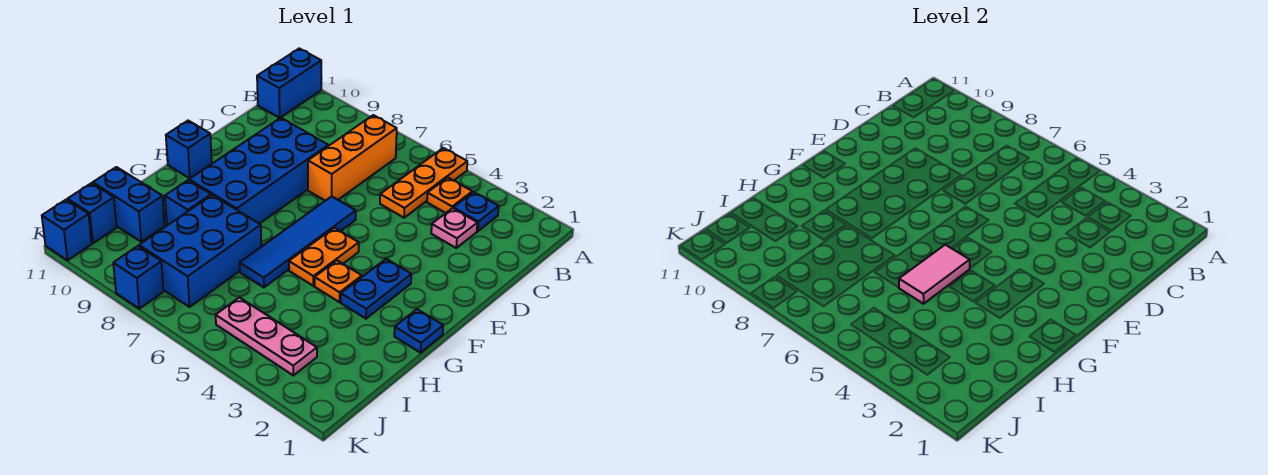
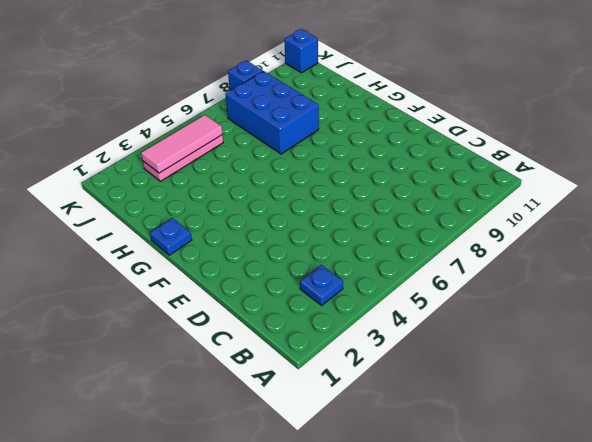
pink tile J3:J5 level 2 -> none
none -> orange plate A5:C5 level 1
none -> blue brick A11:B11 level 1
none -> orange plate B4 level 1

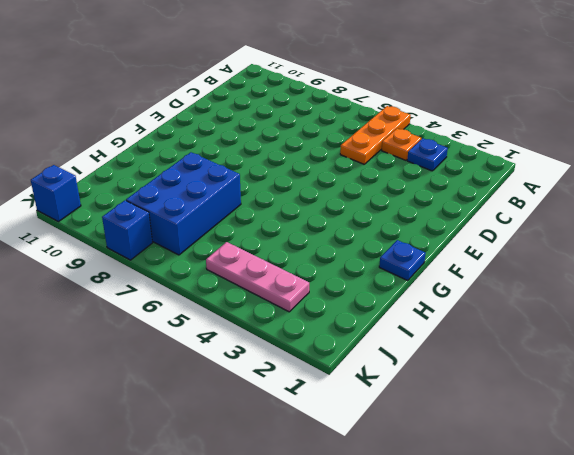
none -> blue brick A11:B11 level 1
none -> orange brick B7:D7 level 1
none -> pink plate C3 level 1

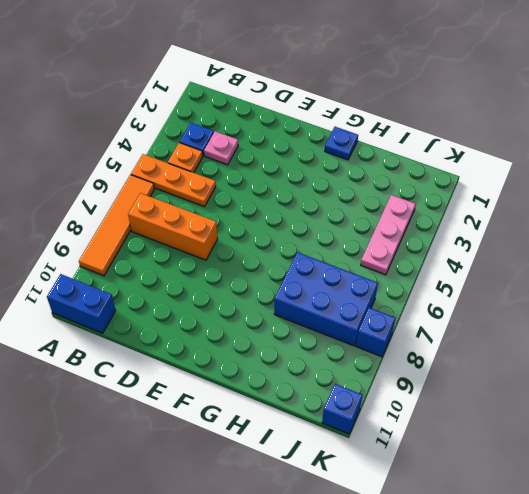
orange tile A6:A9 level 1 -> none
none -> blue brick D8:G9 level 1
none -> blue tile E6:H6 level 1
none -> blue plate F3:G3 level 1

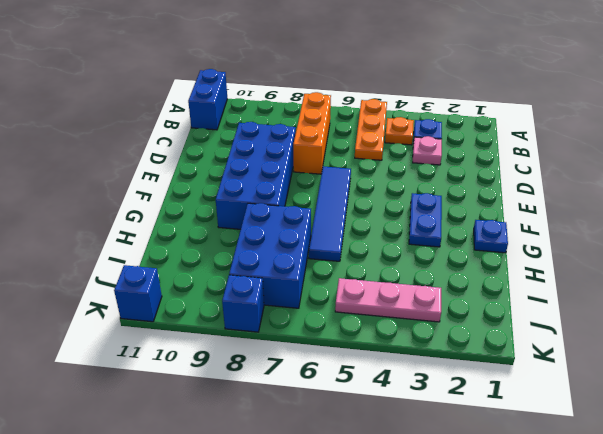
none -> orange plate F5:G5 level 1
none -> blue brick F11 level 1
none -> orange plate G4 level 1

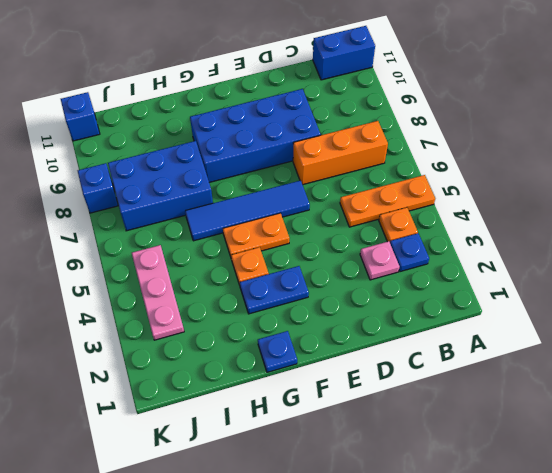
none -> blue brick F11 level 1
none -> blue brick H9 level 1
none -> blue brick I10:I11 level 1

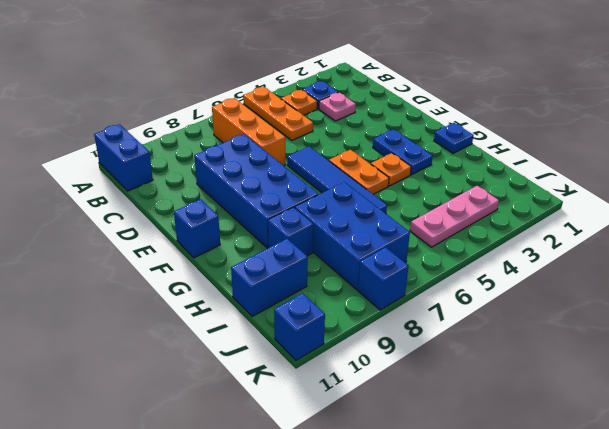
none -> blue brick J11 level 1
none -> pink tile G5:H5 level 2

